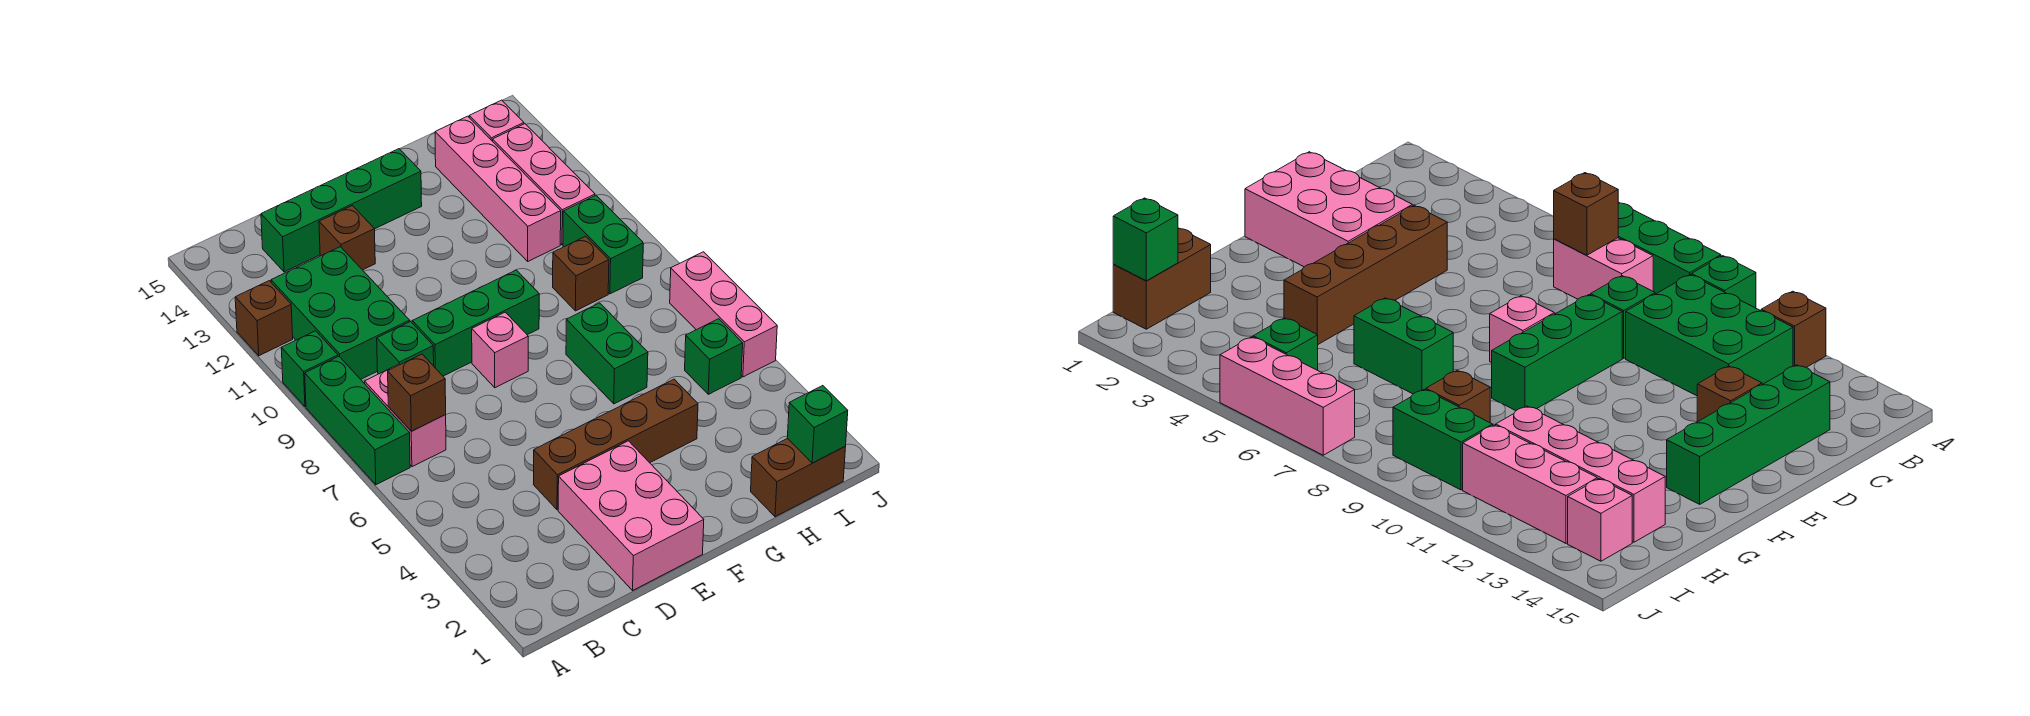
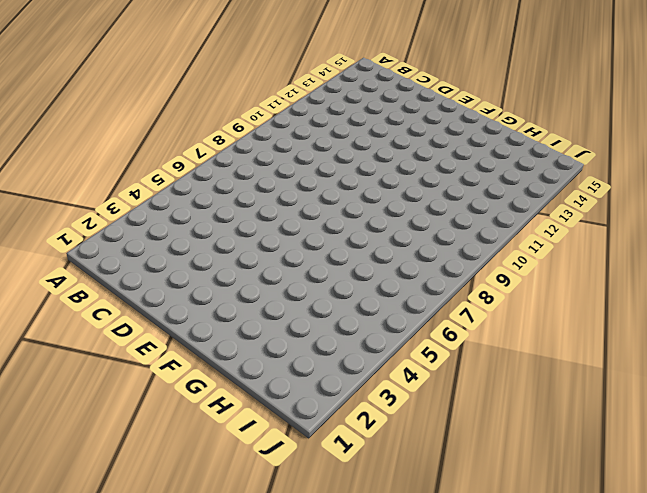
none -> green brick A7:A9 level 1
none -> green brick A10 level 1
none -> brown brick A12 level 1

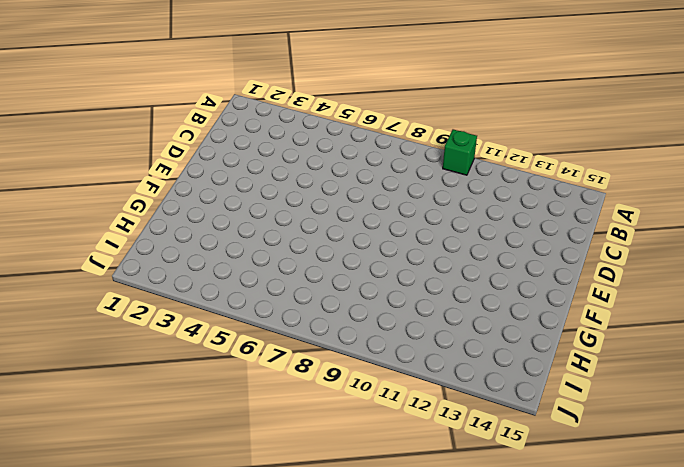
none -> green brick A7:A9 level 1
none -> brown brick A12 level 1
none -> pink brick B7:B8 level 1

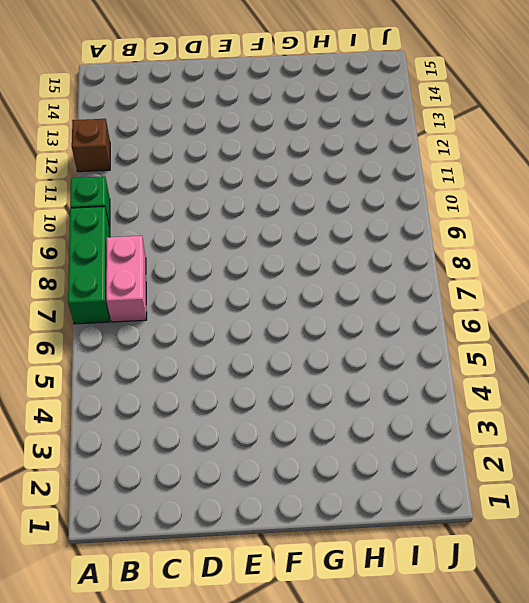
none -> green brick B10:C12 level 1
none -> green brick C9 level 1
none -> green brick C14:F14 level 1

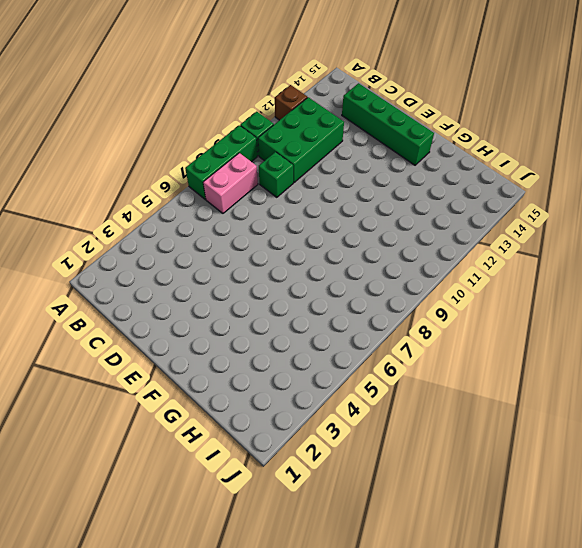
none -> pink brick D1:E3 level 1
none -> brown brick D4:G4 level 1
none -> green brick D9:F9 level 1

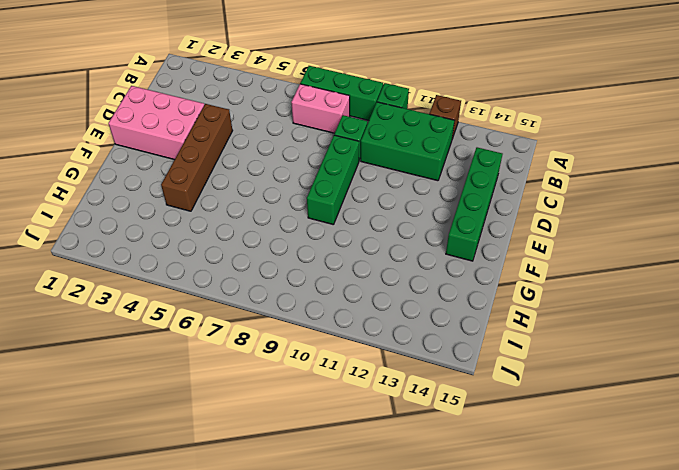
none -> brown brick D13 level 1
none -> pink brick E8 level 1
none -> green brick G6:G7 level 1

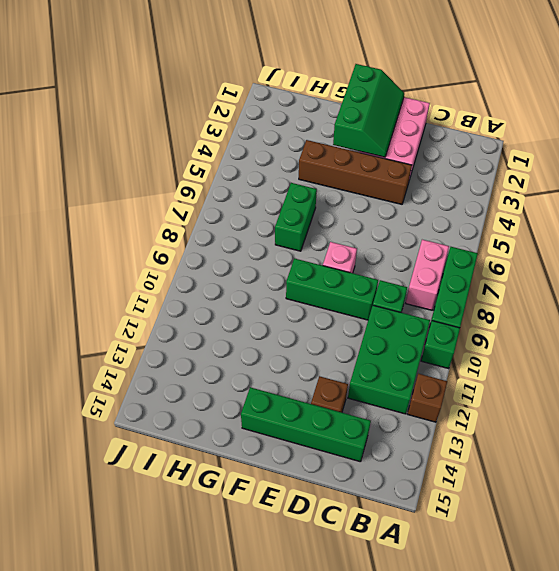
green slope E1:F3 level 2 top F -> none
none -> brown brick H1:I1 level 1
none -> brown brick H9 level 1
none -> pink brick H11:H14 level 1

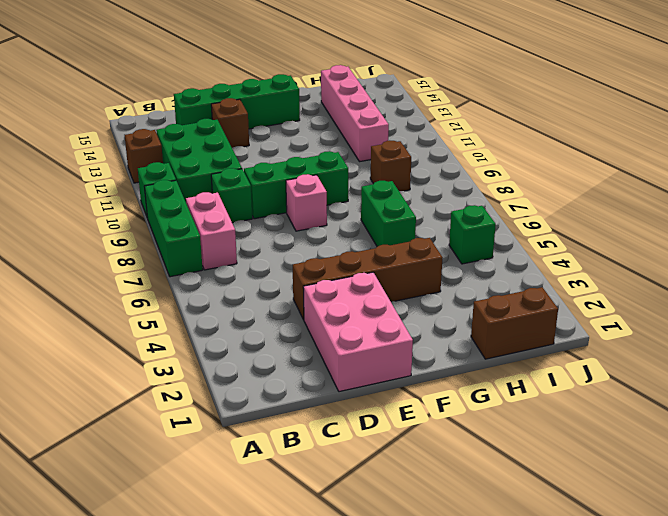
none -> green brick I9:I10 level 1
none -> pink brick I11:I13 level 1
none -> pink brick I14 level 1

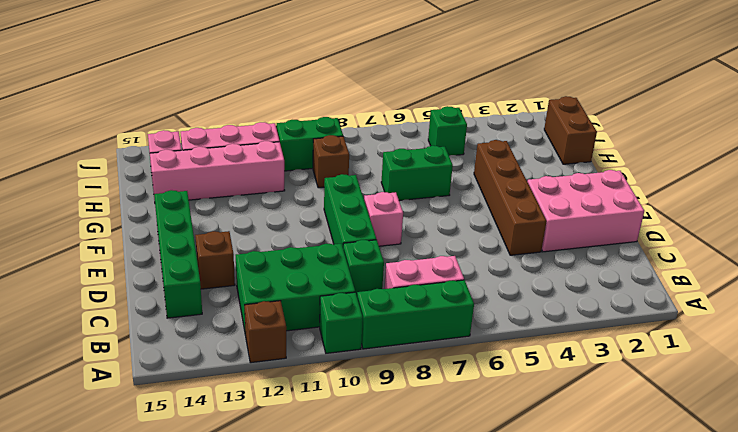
none -> pink brick J5:J7 level 1
none -> brown brick B7 level 2
none -> green brick I1 level 2

